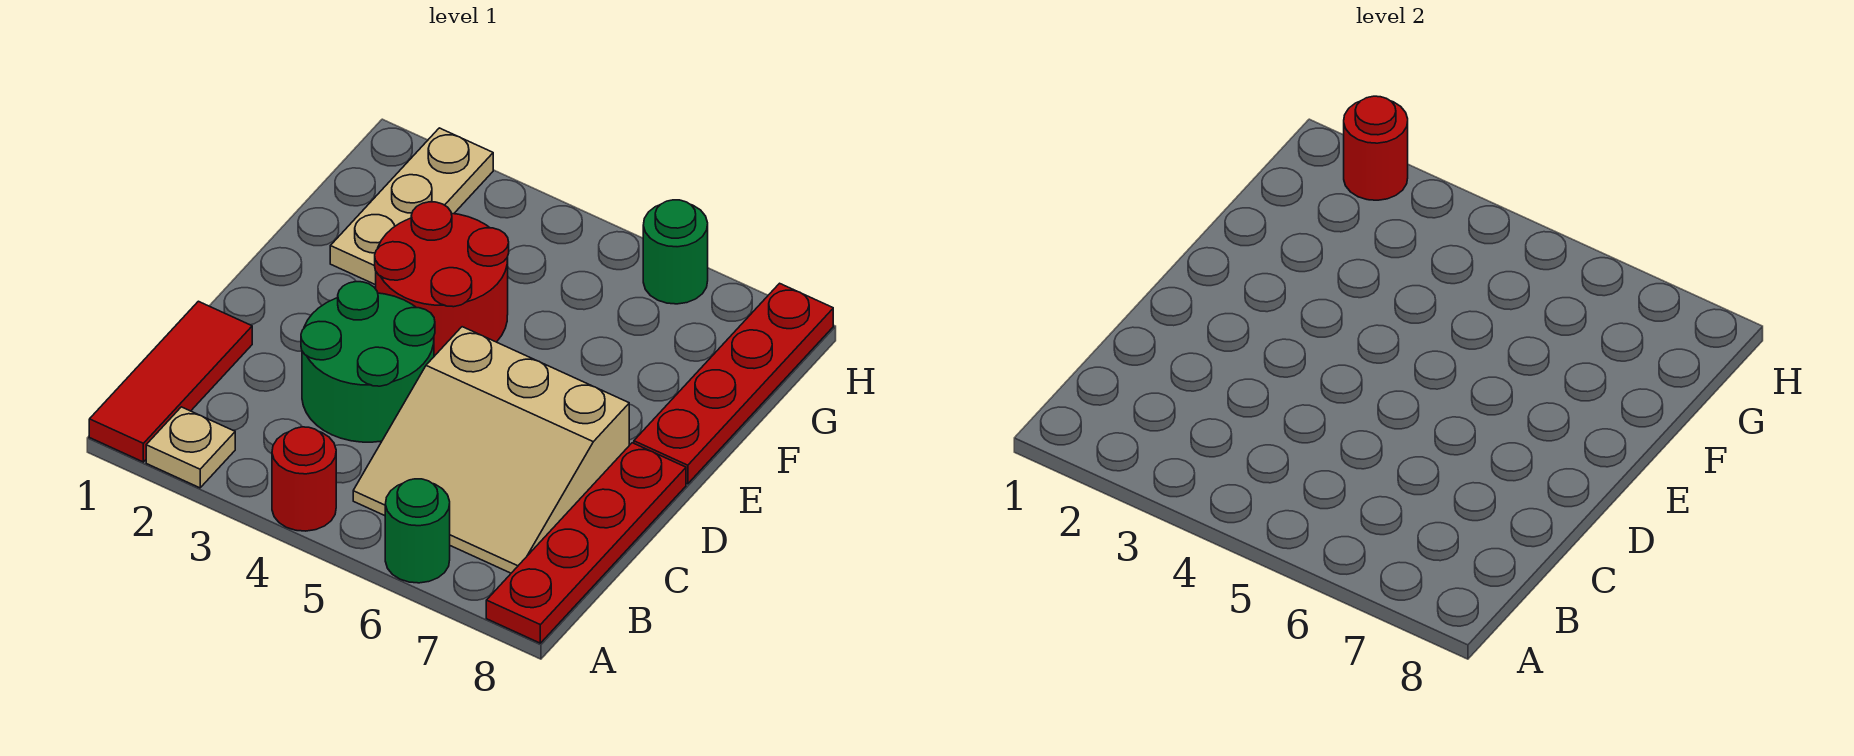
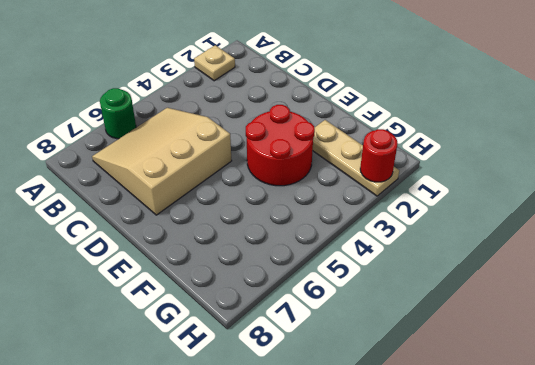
none -> red tile A1:C1 level 1
none -> red round brick A4 level 1
none -> red plate A8:D8 level 1

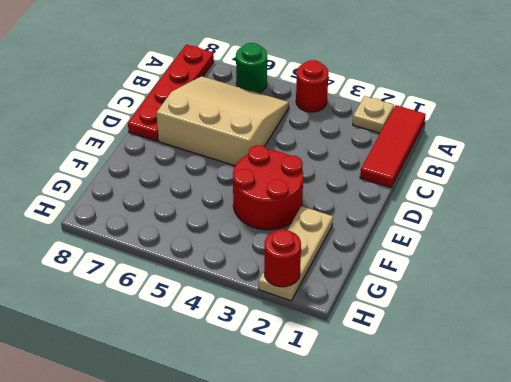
none -> green round brick C3:D4 level 1
none -> red plate E8:H8 level 1
none -> green round brick H6 level 1

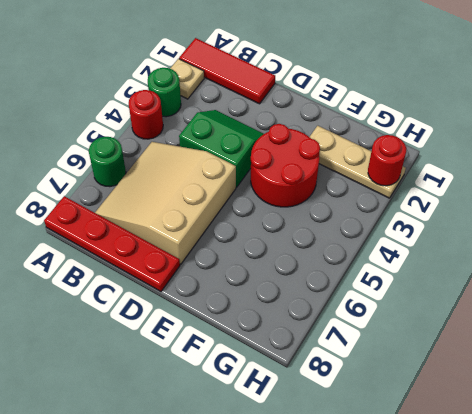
green round brick A3 level 1 -> green round brick H6 level 1
green slope C3:D4 level 1 top 4 -> green round brick C3:D4 level 1
none -> red plate E8:H8 level 1

